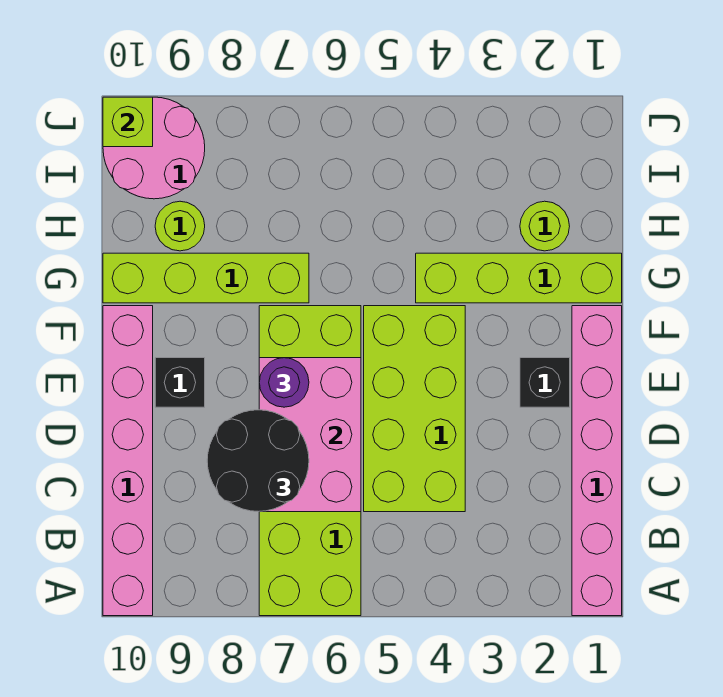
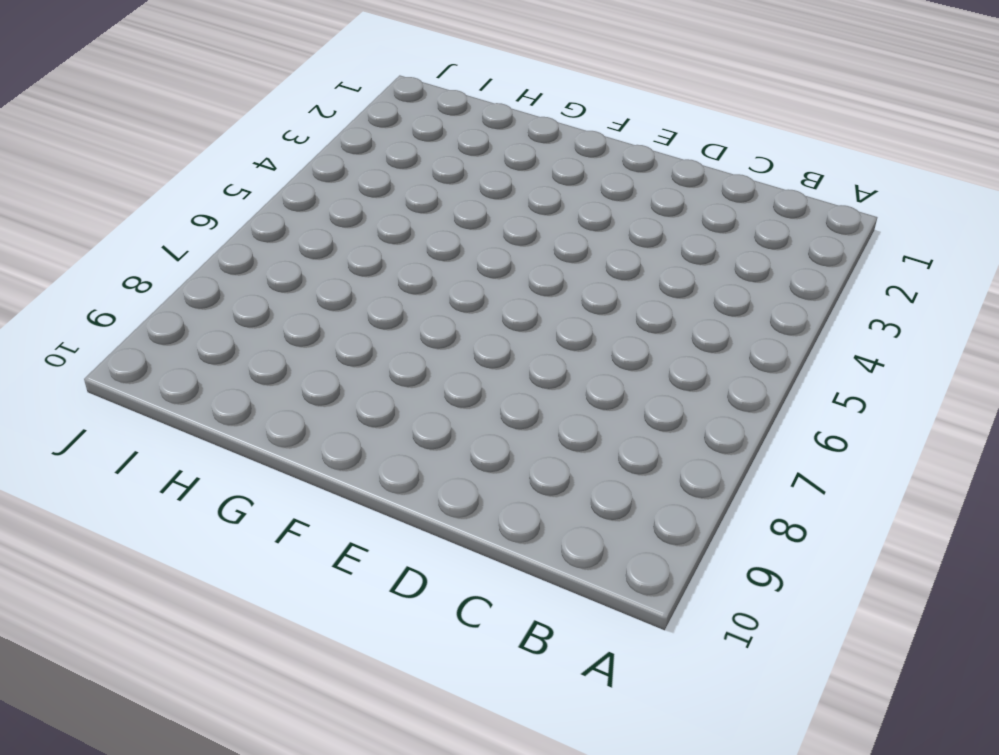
none -> pink brick A1:F1 level 1
none -> lime brick A6:F7 level 1
none -> pink brick A10:F10 level 1

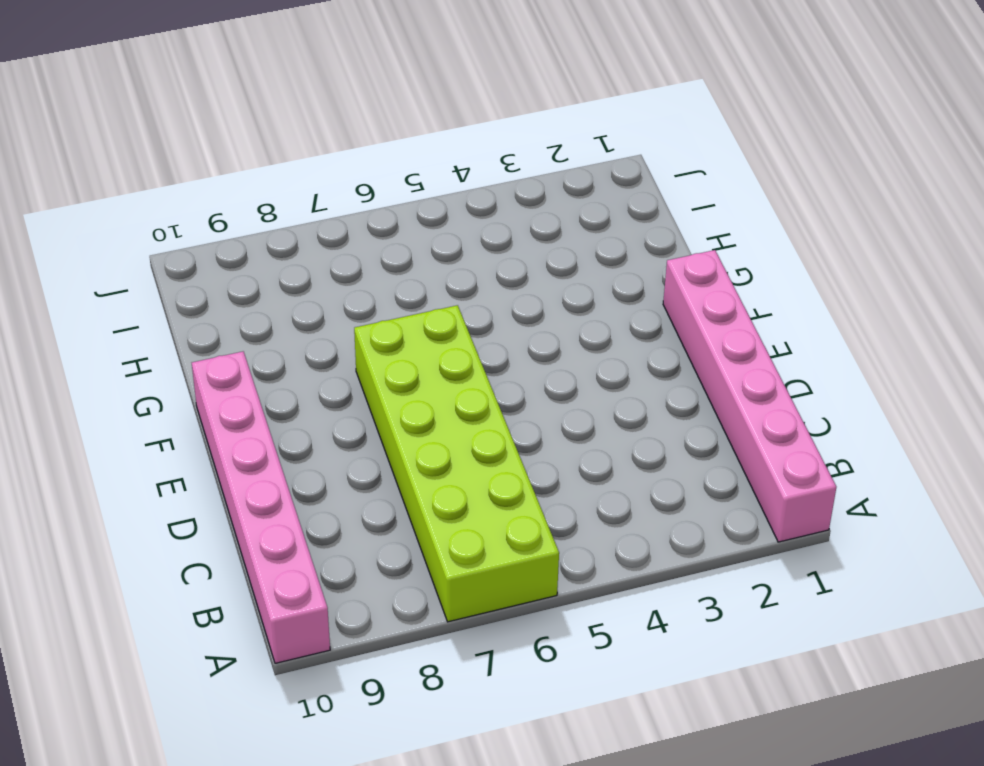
none -> lime brick C4:F5 level 1
none -> black brick E2 level 1
none -> black brick E9 level 1

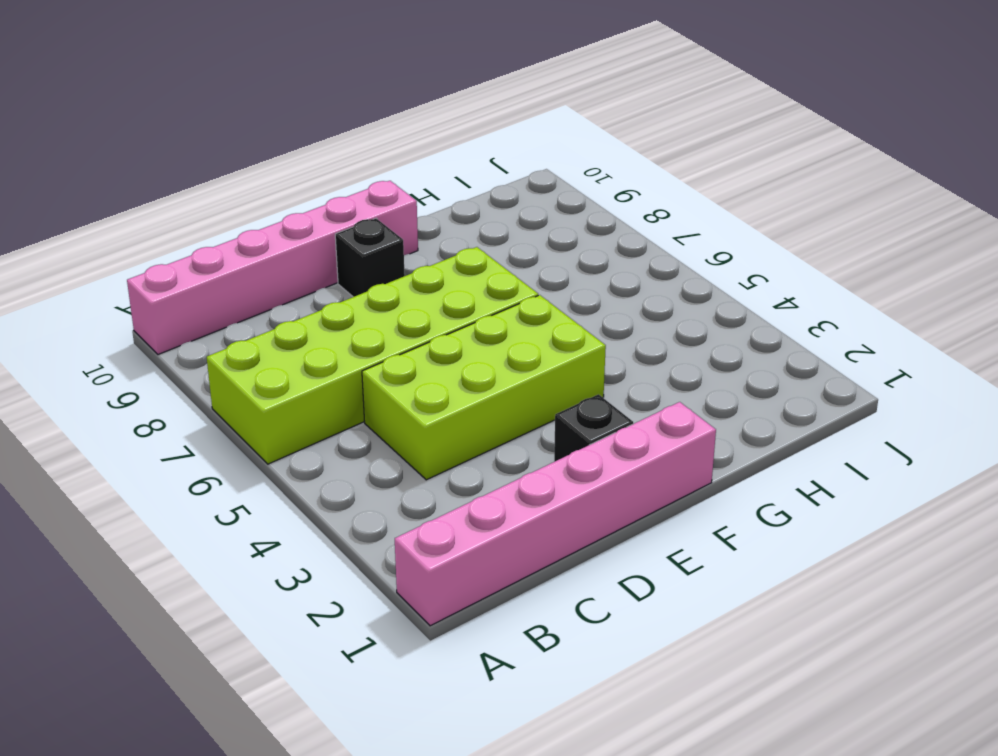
none -> lime brick G1:G4 level 1
none -> lime brick G7:G10 level 1
none -> lime round brick H2 level 1

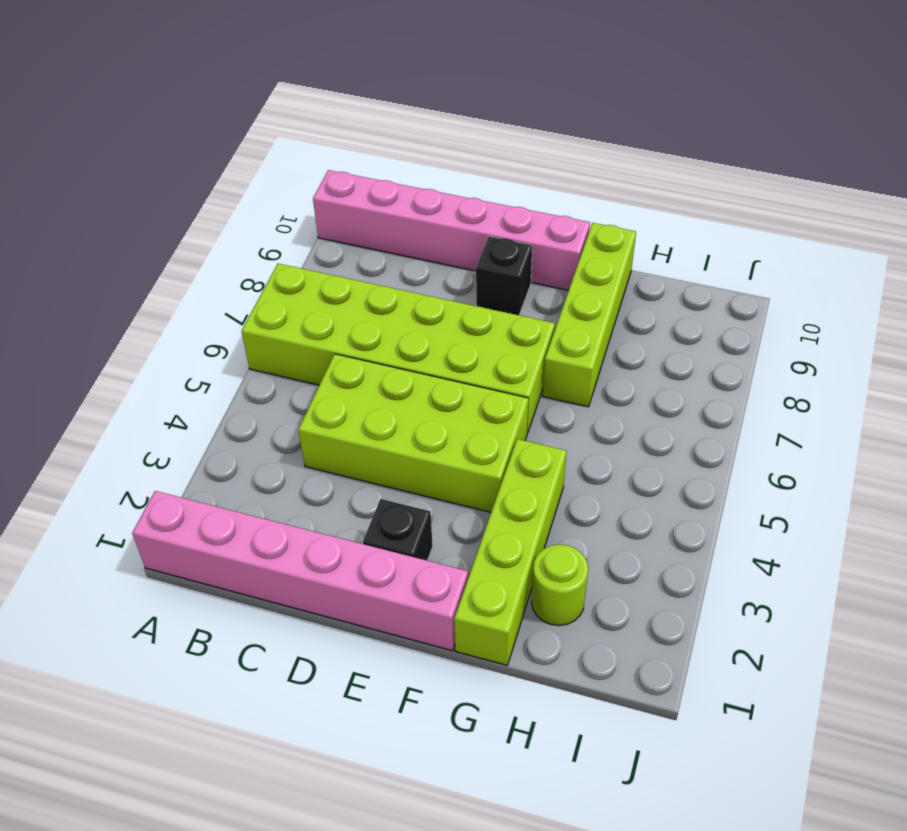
none -> lime round brick H9 level 1
none -> pink round brick I9:J10 level 1
none -> pink brick C6:E7 level 2

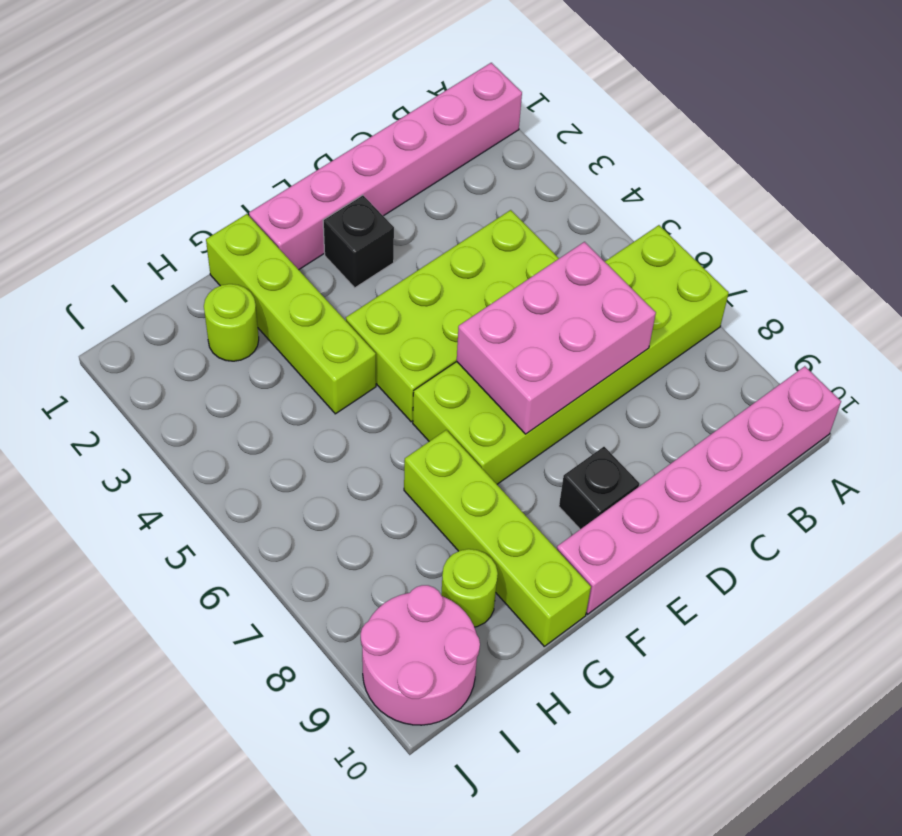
none -> lime brick J10 level 2
none -> black round brick C7:D8 level 3
none -> purple round brick E7 level 3

